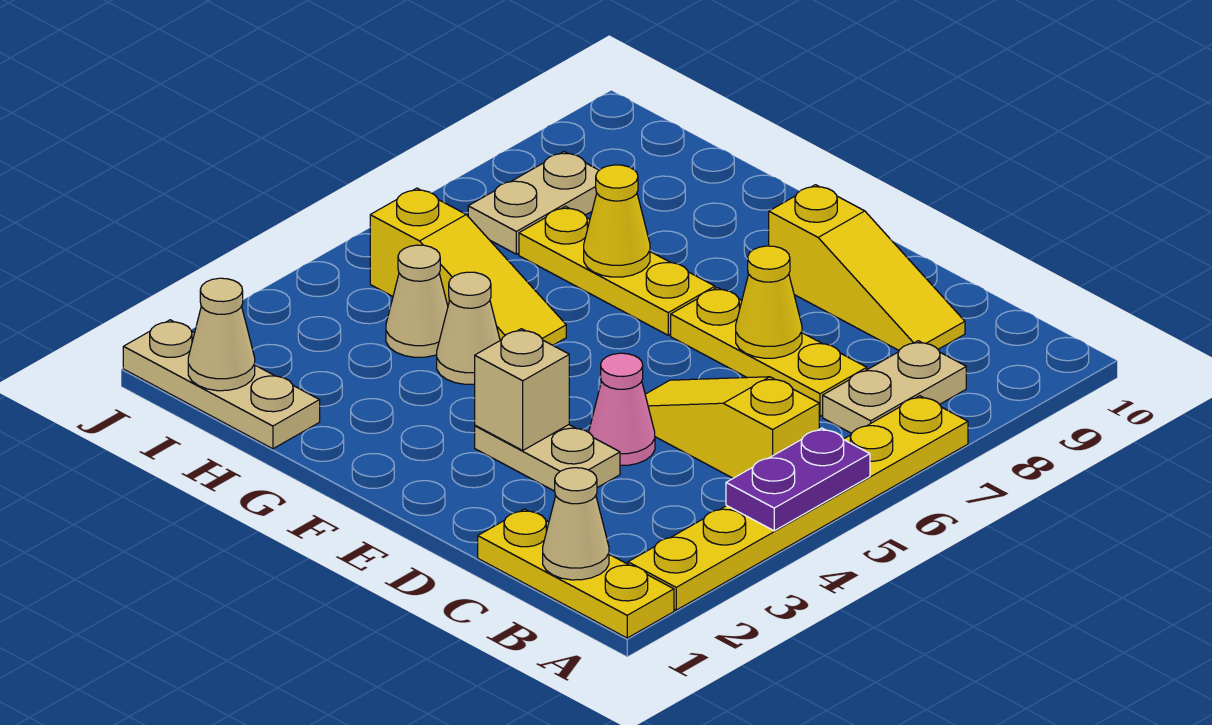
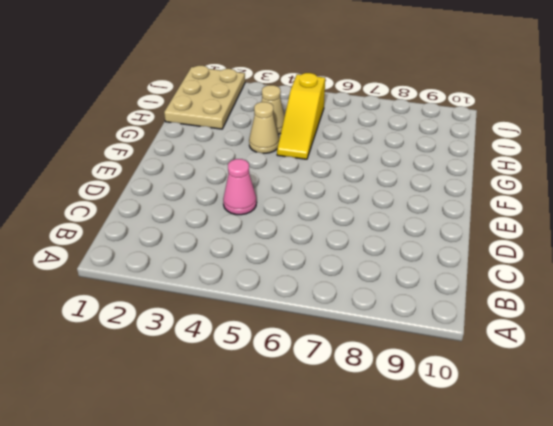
tan plate H1:J2 level 1 -> tan plate H1:J1 level 1
none -> yellow plate A1:C1 level 1
none -> yellow plate A2:A7 level 1
none -> yellow slope B5:D5 level 1 top B

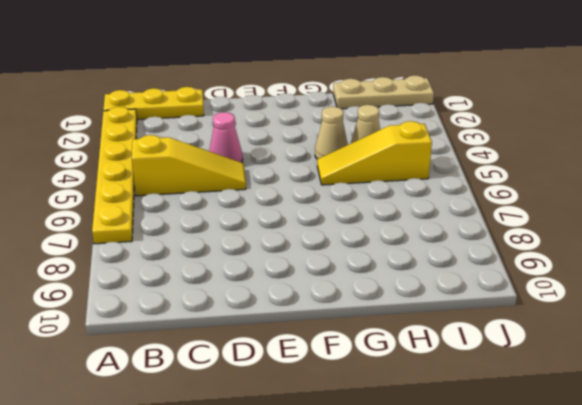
none -> tan plate B7:B8 level 1
none -> yellow plate C7:E7 level 1
none -> yellow slope C9:E9 level 1 top E

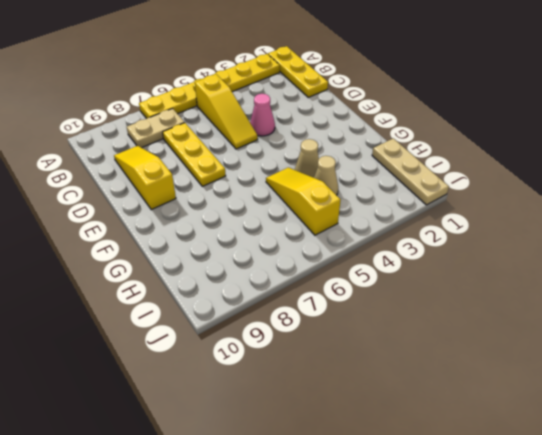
none -> tan plate D3:E3 level 1
none -> yellow plate F7:H7 level 1
none -> tan plate I7:I8 level 1

